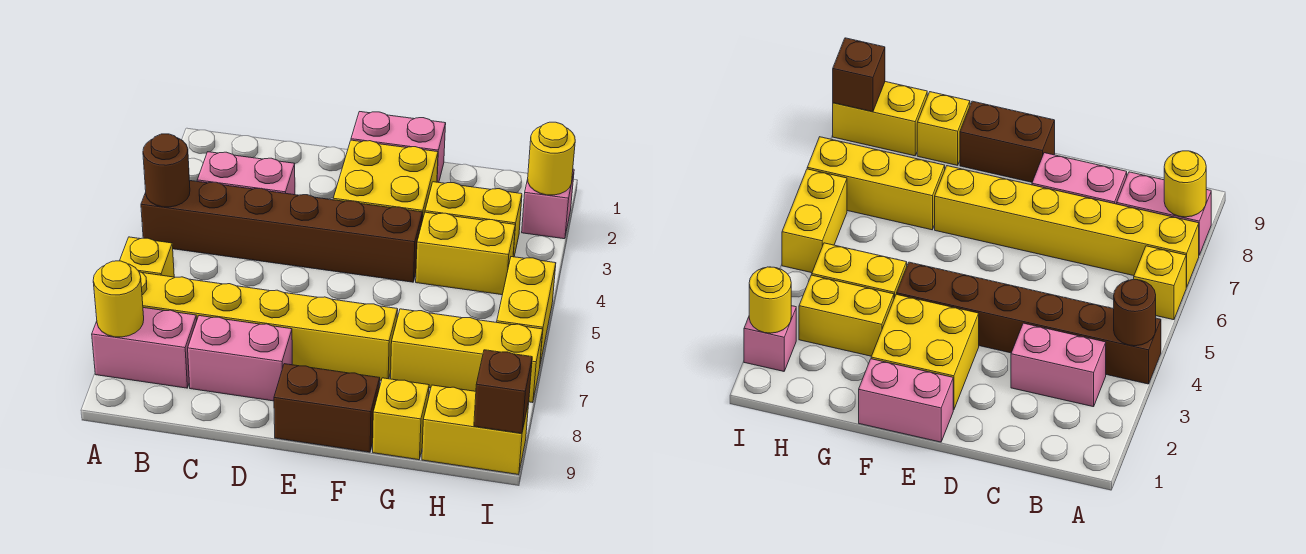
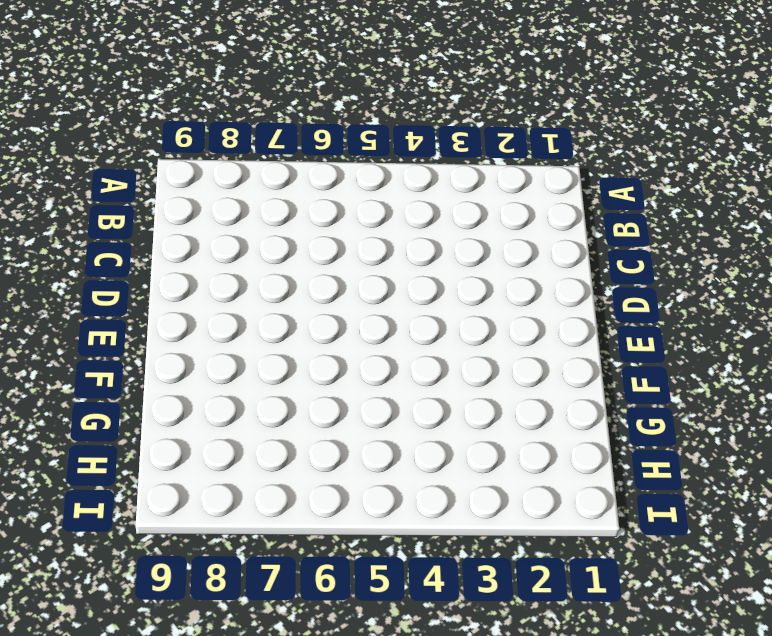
none -> brown brick A4:F4 level 1
none -> yellow brick A6 level 1
none -> yellow brick A7:F7 level 1

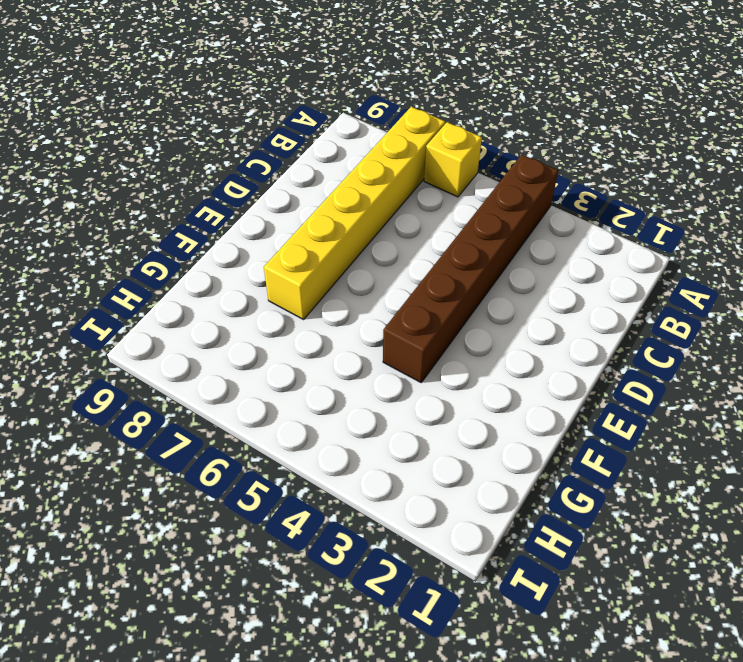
none -> pink brick A8:B8 level 1
none -> pink brick B3:C3 level 1
none -> pink brick C8:D8 level 1

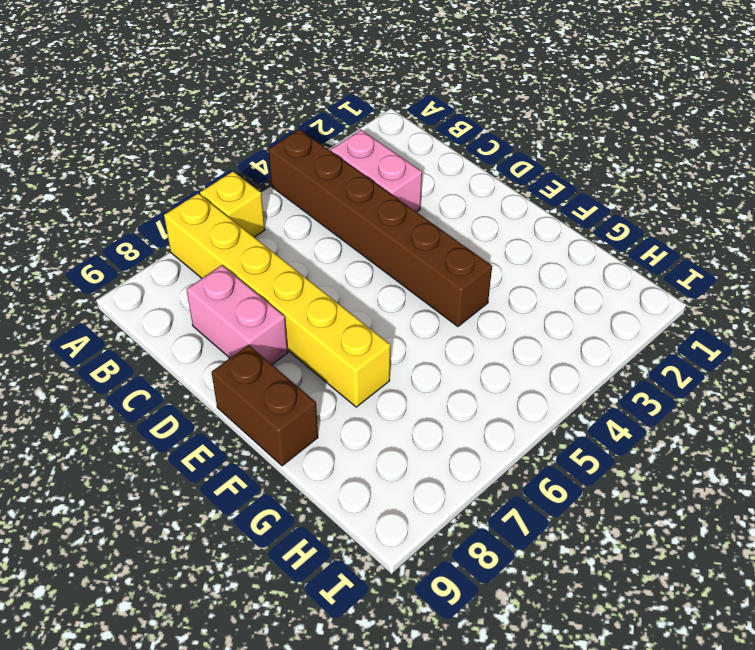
none -> pink brick A8:B8 level 1
none -> pink brick E1:F1 level 1
none -> yellow brick E2:F3 level 1

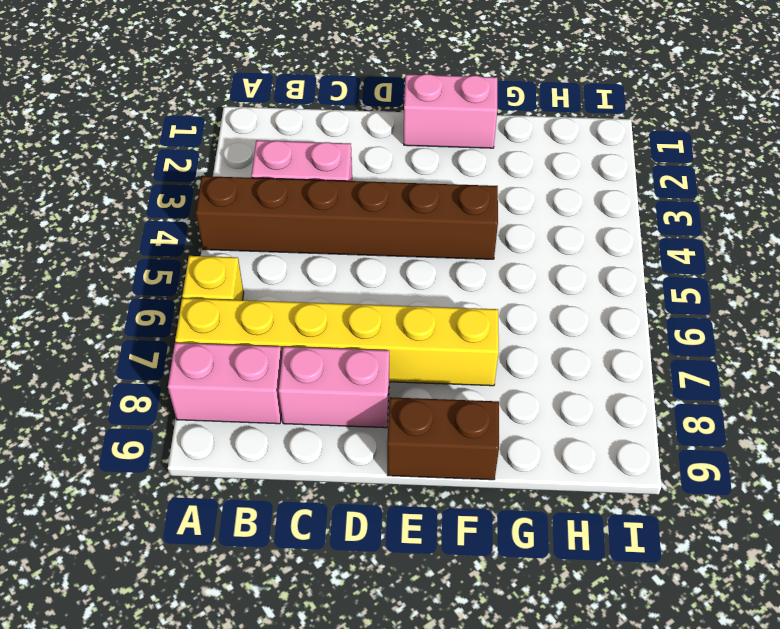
none -> yellow brick E2:F3 level 1
none -> yellow brick G3:H3 level 1
none -> yellow brick G4:H4 level 1

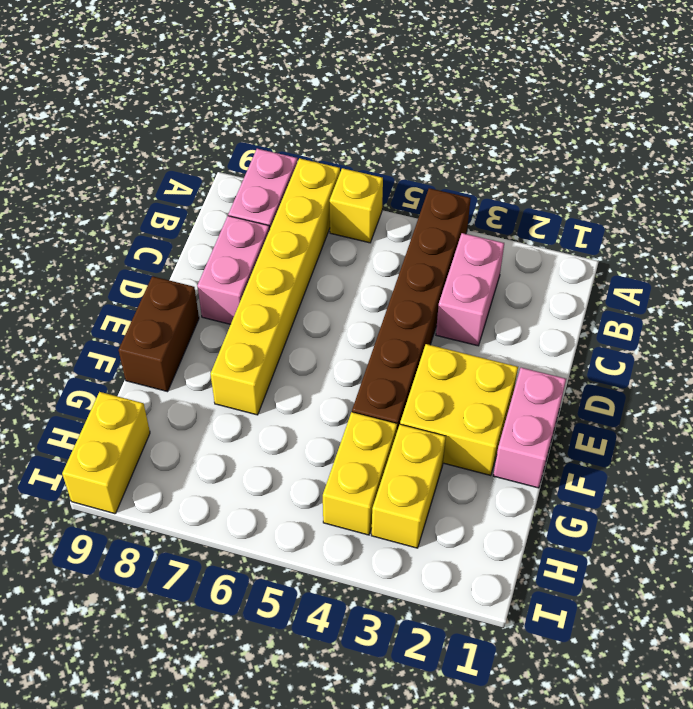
none -> yellow brick G7:I7 level 1
none -> yellow brick G9 level 1
none -> pink brick I2 level 1

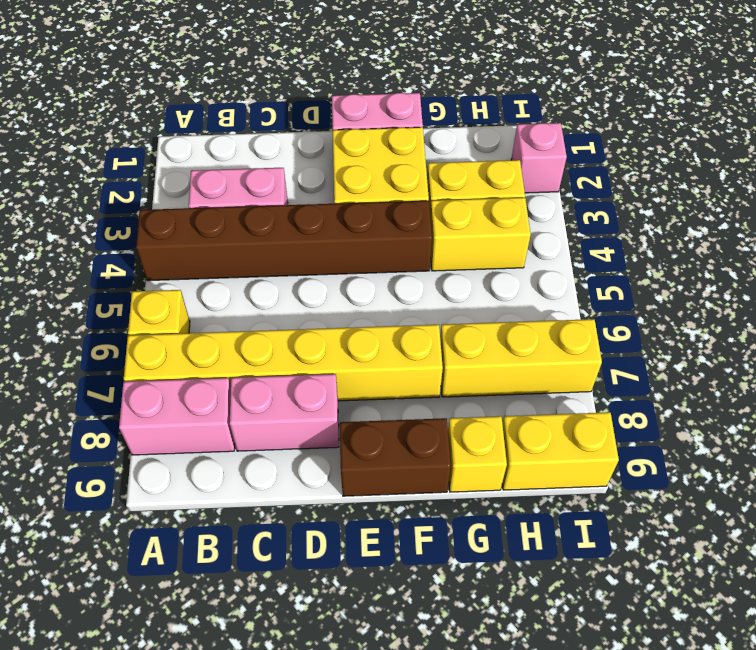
none -> yellow brick I5:I6 level 1
none -> brown round brick A4 level 2
none -> yellow round brick A8 level 2

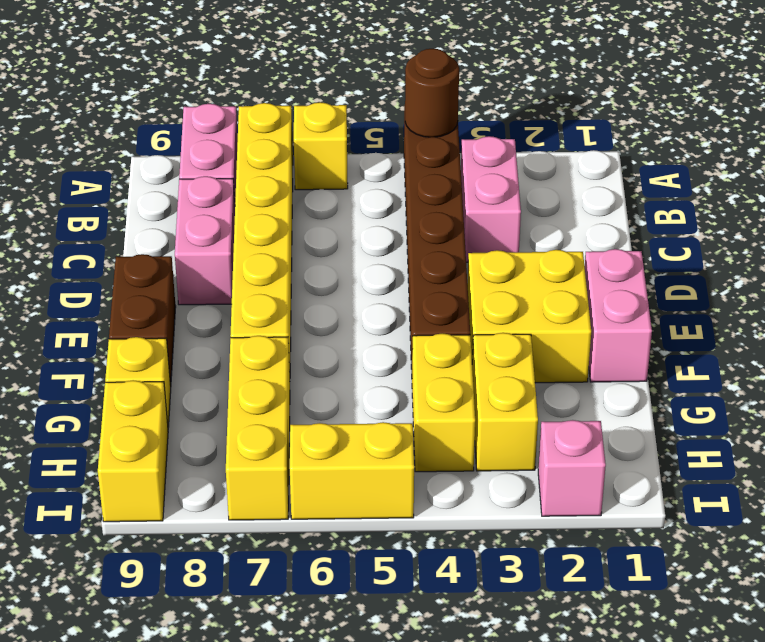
none -> yellow round brick A8 level 2
none -> yellow round brick I2 level 2
none -> brown brick I9 level 2

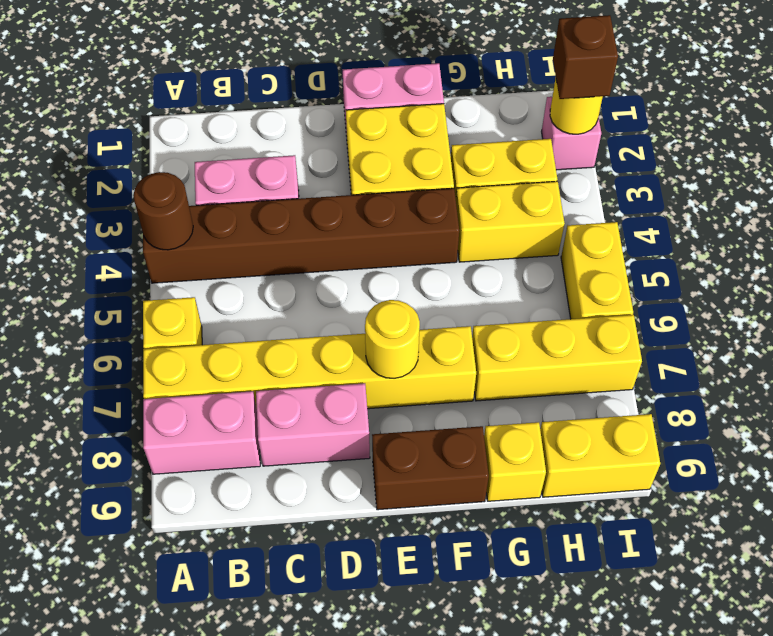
yellow round brick E7 level 2 -> yellow round brick A8 level 2
brown brick I2 level 3 -> brown brick I9 level 2

